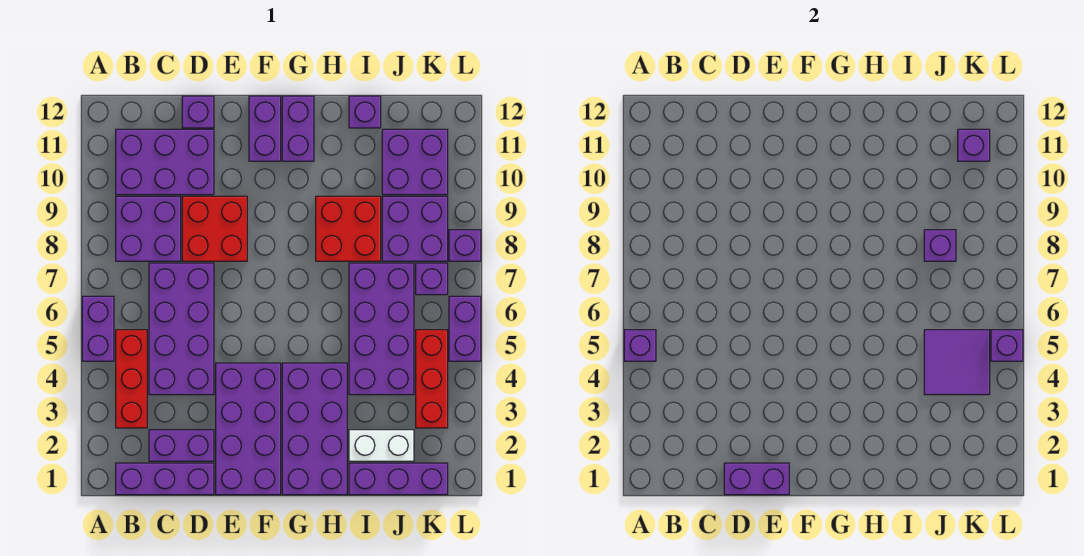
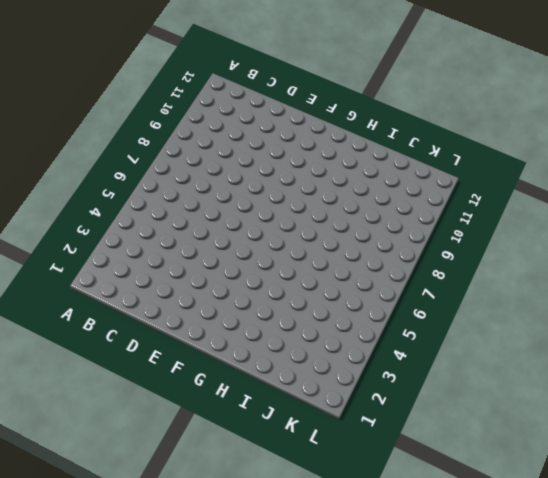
none -> purple brick A5:A6 level 1
none -> purple brick B1:D1 level 1
none -> red brick B3:B5 level 1
none -> purple brick B8:C9 level 1

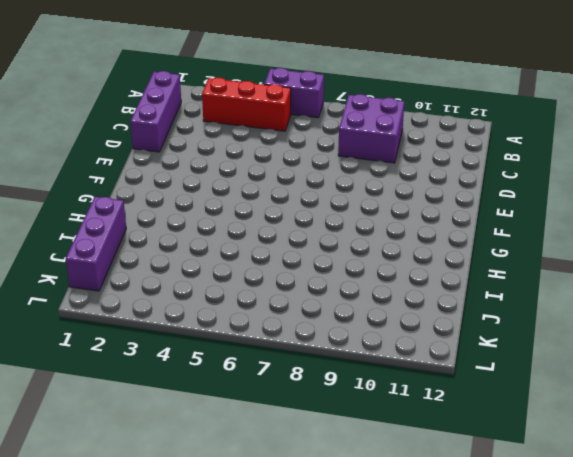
none -> purple brick B10:D11 level 1
none -> purple brick C2:D2 level 1
none -> purple brick C4:D7 level 1
none -> red brick D8:E9 level 1

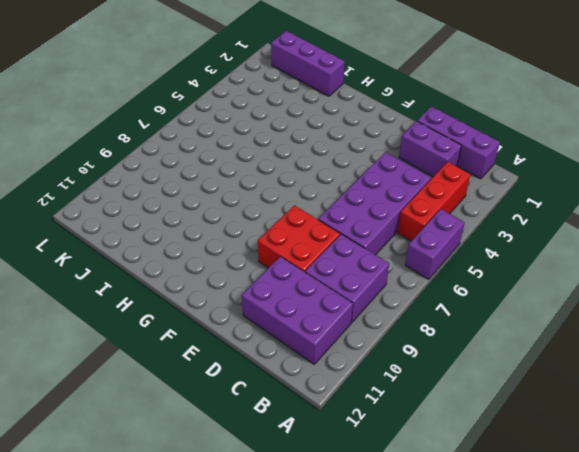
none -> purple brick D12 level 1
none -> purple brick E1:F4 level 1
none -> purple brick F11:F12 level 1
none -> purple brick G1:H4 level 1

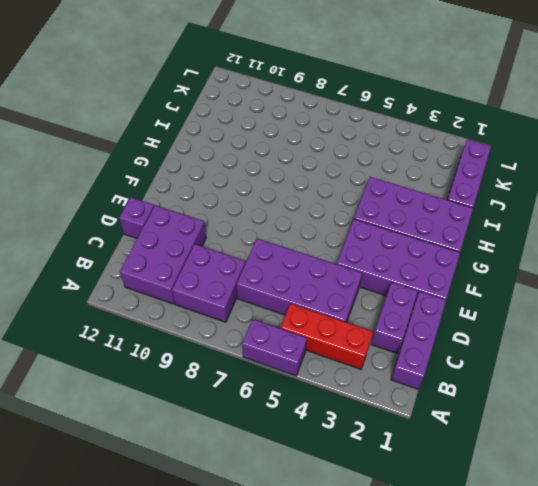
none -> red brick D8:E9 level 1
none -> purple brick F11:F12 level 1
none -> purple brick G11:G12 level 1
none -> red brick H8:I9 level 1

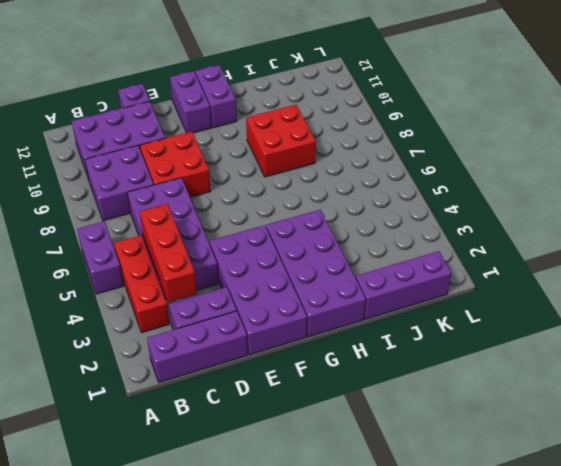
red brick C3:C5 level 2 -> red brick K3:K5 level 1
none -> white brick I2:J2 level 1
none -> purple brick I4:J7 level 1
none -> purple brick I12 level 1
none -> purple brick J8:K9 level 1

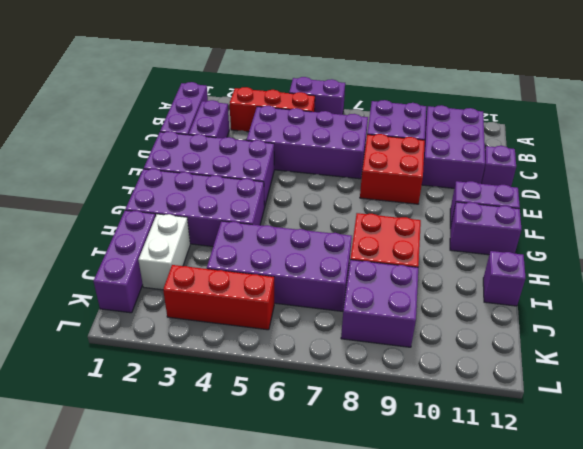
none -> purple brick J10:K11 level 1
none -> purple brick K7 level 1
none -> purple brick L5:L6 level 1
none -> purple brick L8 level 1

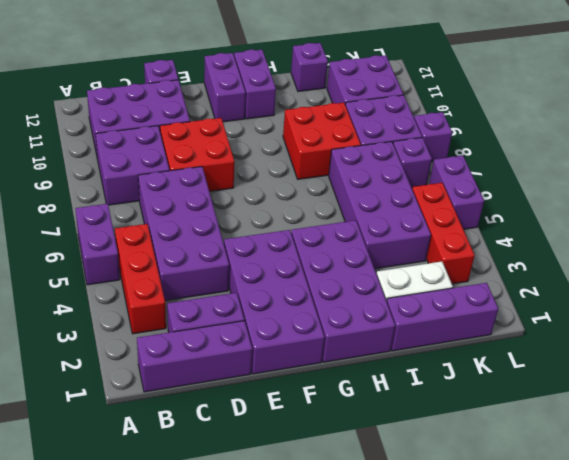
none -> purple brick A5 level 2
none -> purple brick D1:E1 level 2
none -> purple tile J4:K5 level 2
none -> purple brick J8 level 2

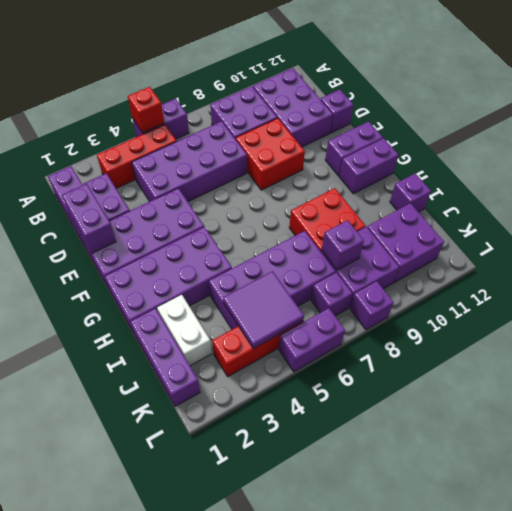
red brick A5 level 2 -> purple brick A5 level 2
none -> purple brick K11 level 2
none -> purple brick L5 level 2

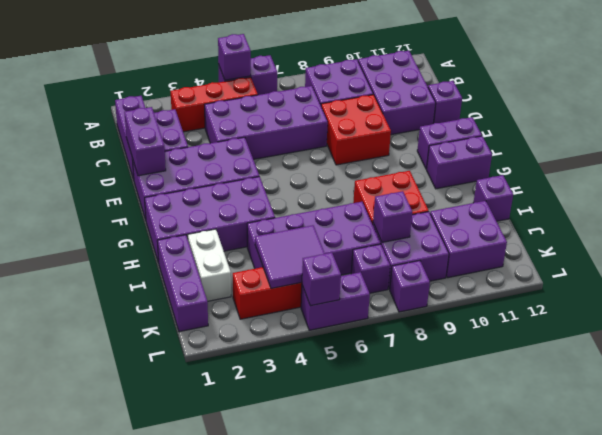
none -> purple brick K11 level 2

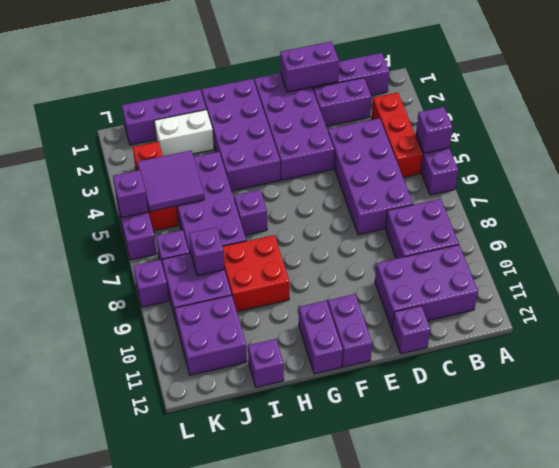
purple brick H6 level 1 -> purple brick K11 level 2
none -> red brick D8:E9 level 1

